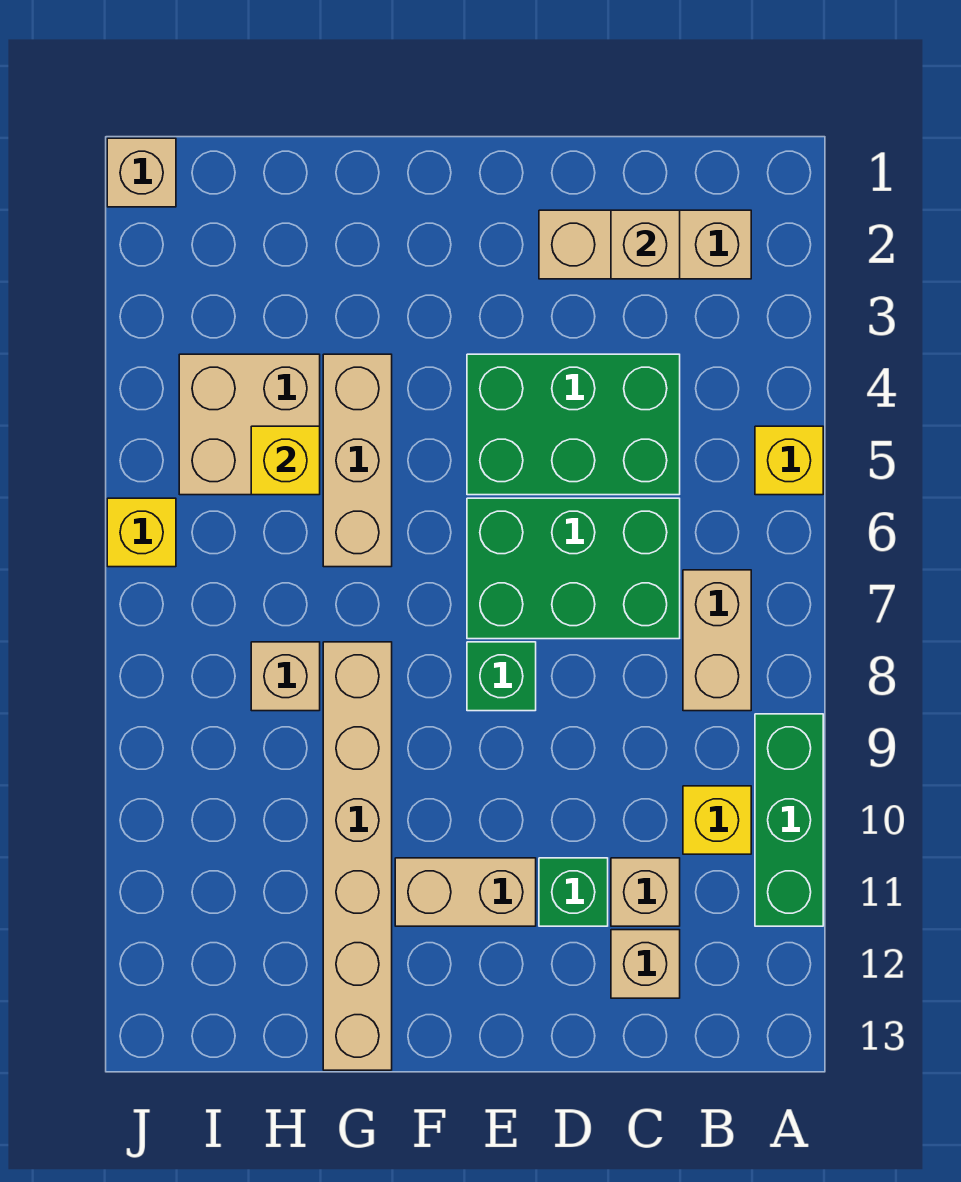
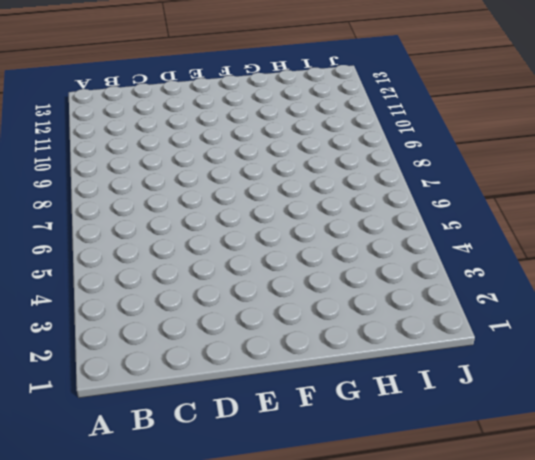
none -> yellow brick A5 level 1
none -> green brick A9:A11 level 1
none -> tan brick B2:D2 level 1

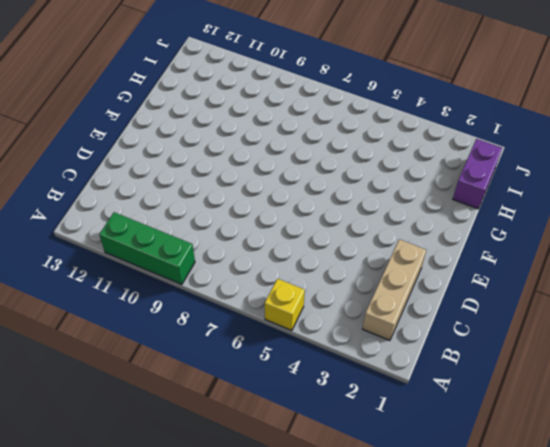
purple brick H1:I1 level 1 -> none
none -> tan brick B7:B8 level 1
none -> yellow brick B10 level 1
none -> green brick C4:E5 level 1

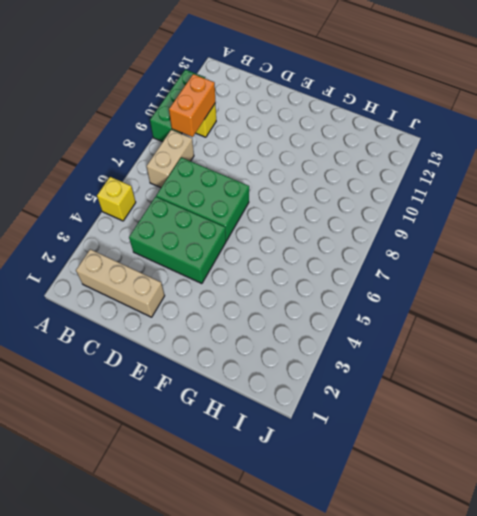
orange brick B9:B10 level 2 -> none
none -> tan brick C11 level 1
none -> tan brick C12 level 1
none -> green brick D11 level 1

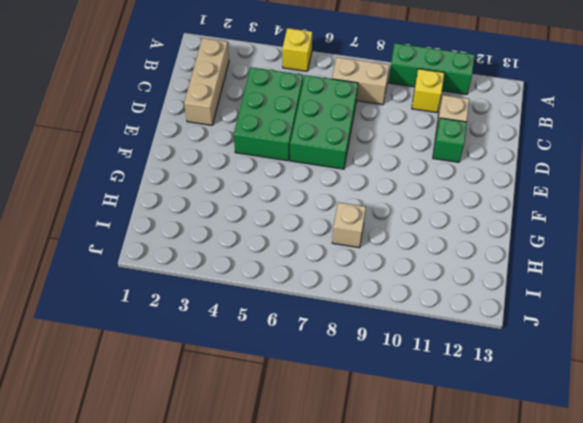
none -> tan brick C12 level 1
none -> green brick E8 level 1
none -> tan brick E11:F11 level 1

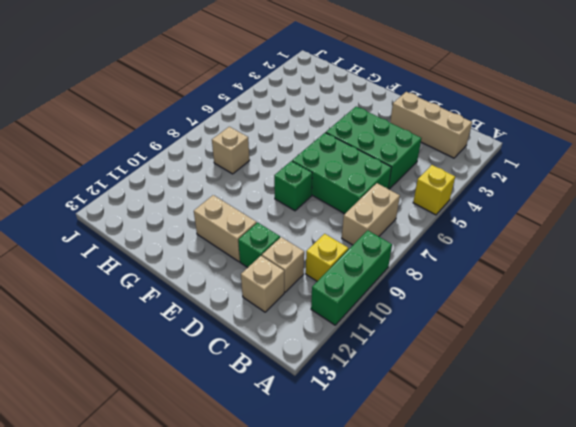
none -> tan brick G4:G6 level 1
none -> tan brick G8:G13 level 1
none -> tan brick H4:I5 level 1

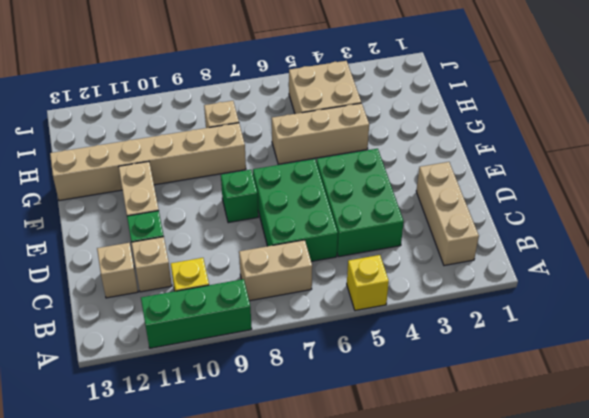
none -> tan brick J1 level 1
none -> yellow brick J6 level 1
none -> tan brick C2 level 2

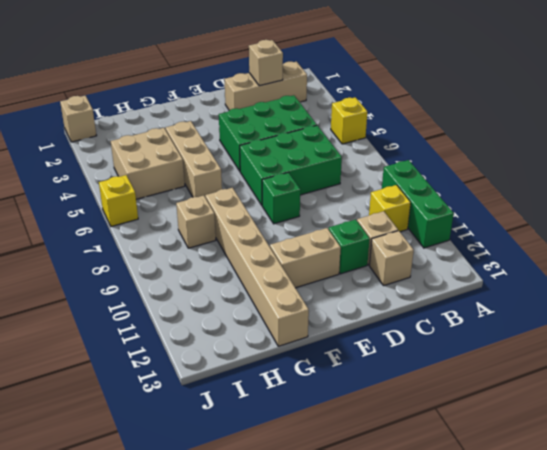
none -> tan brick B7:B8 level 1
none -> yellow brick H5 level 2

